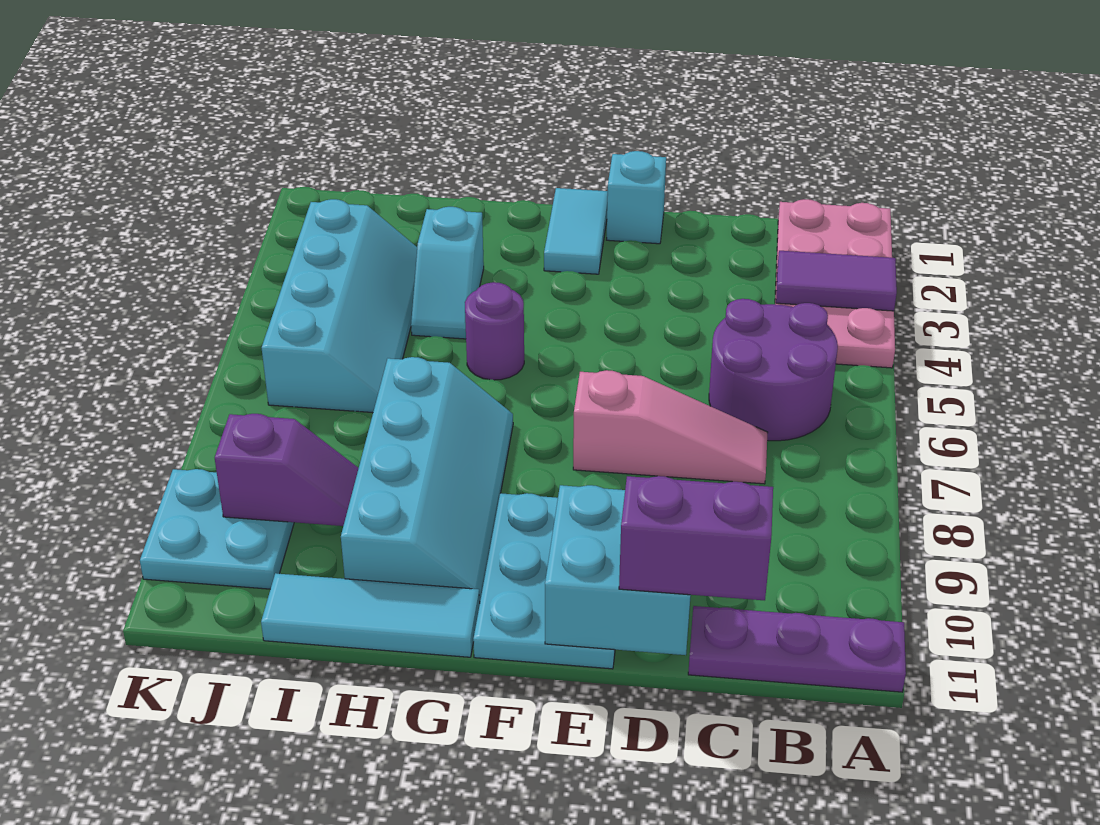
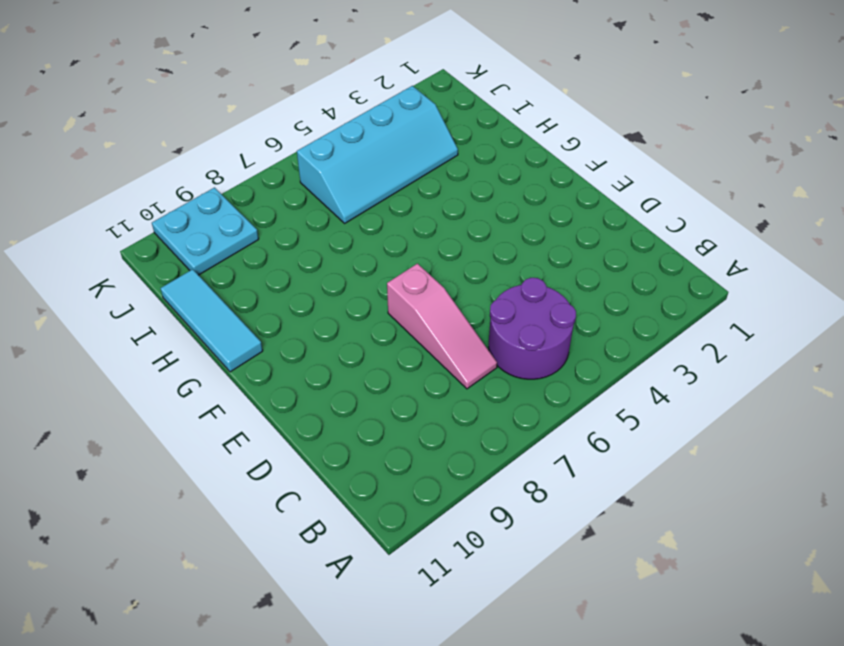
none -> pink plate A1:B4 level 1
none -> purple plate A11:C11 level 1
none -> cyan brick E1 level 1

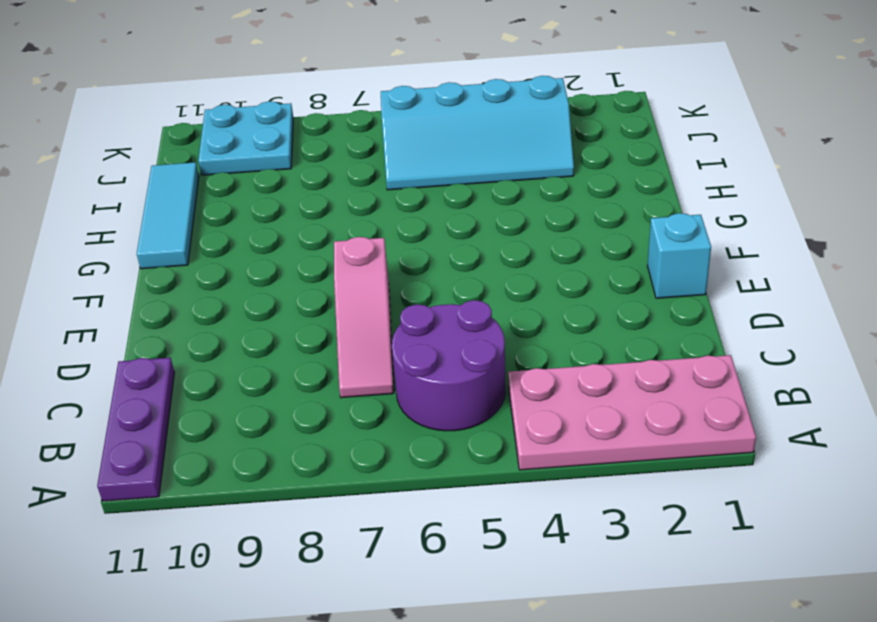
none -> cyan plate E9:F11 level 1
none -> cyan tile F1:F2 level 1
none -> purple round brick G5 level 1

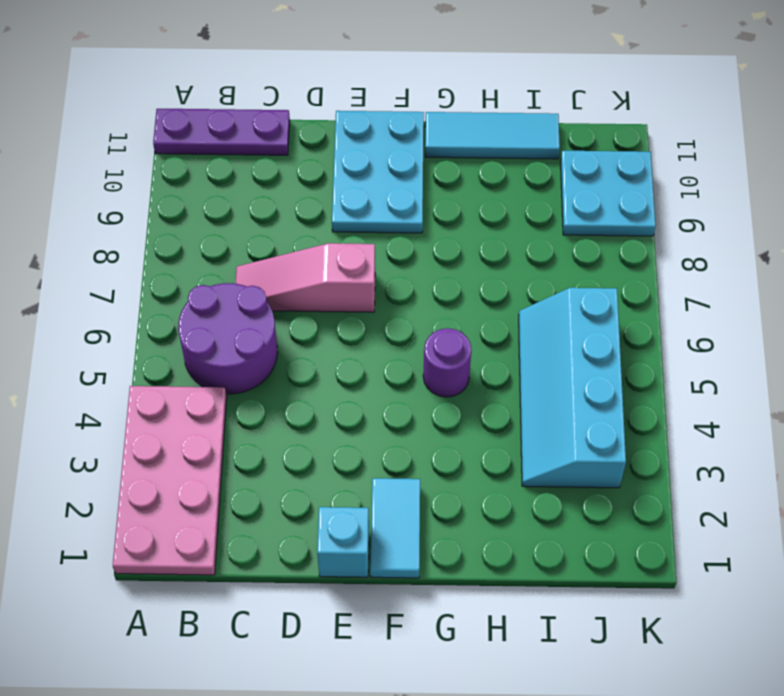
none -> cyan slope G7:H10 level 1 top H
none -> cyan slope H3:H4 level 1 top 3
none -> purple tile A3:B3 level 2

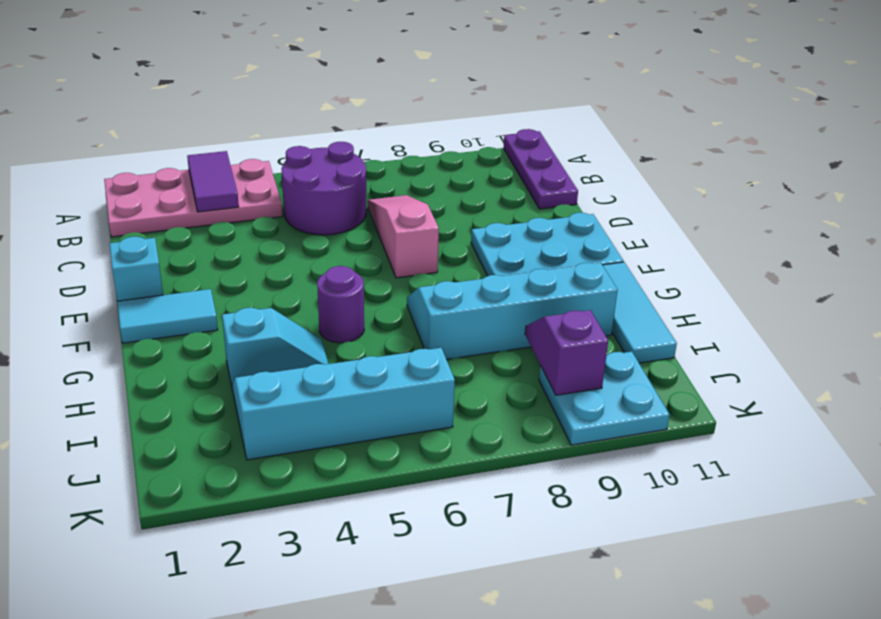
none -> cyan brick D10:E11 level 2
none -> purple brick C11:D11 level 3

